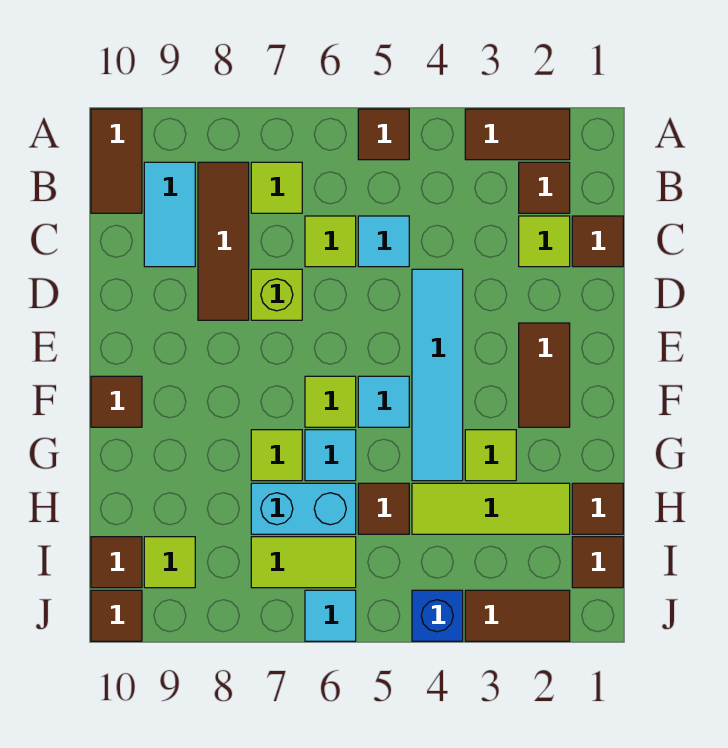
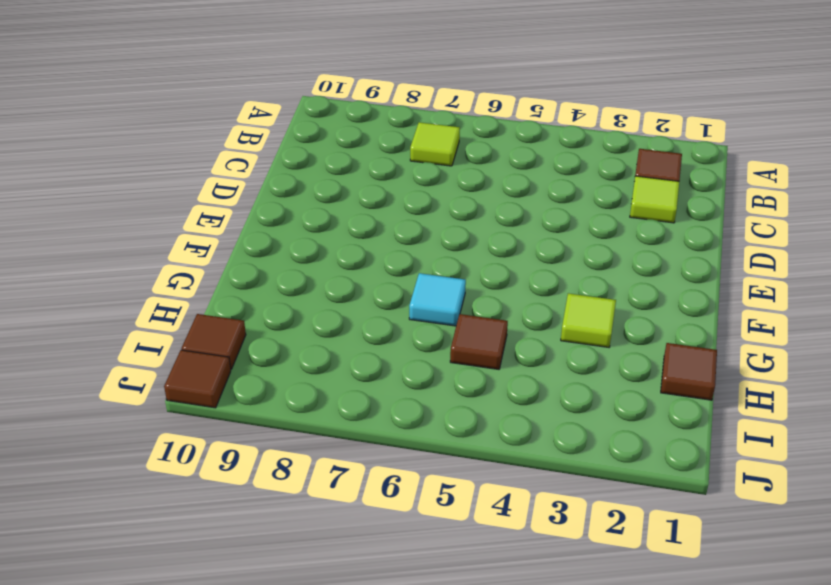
none -> brown tile A2:A3 level 1
none -> brown tile A5 level 1
none -> brown tile A10:B10 level 1
none -> brown tile B8:D8 level 1

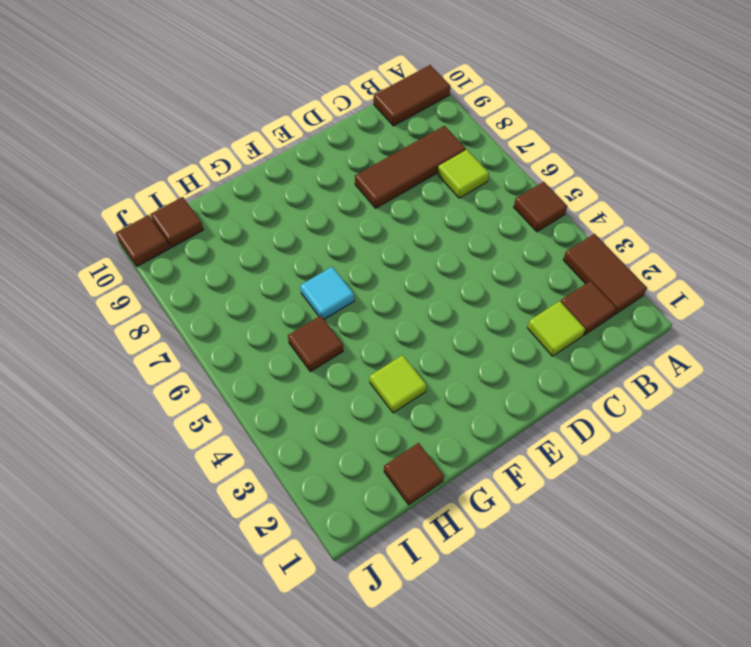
none -> cyan tile B9:C9 level 1
none -> brown tile C1 level 1
none -> cyan tile C5 level 1
none -> lime tile C6 level 1

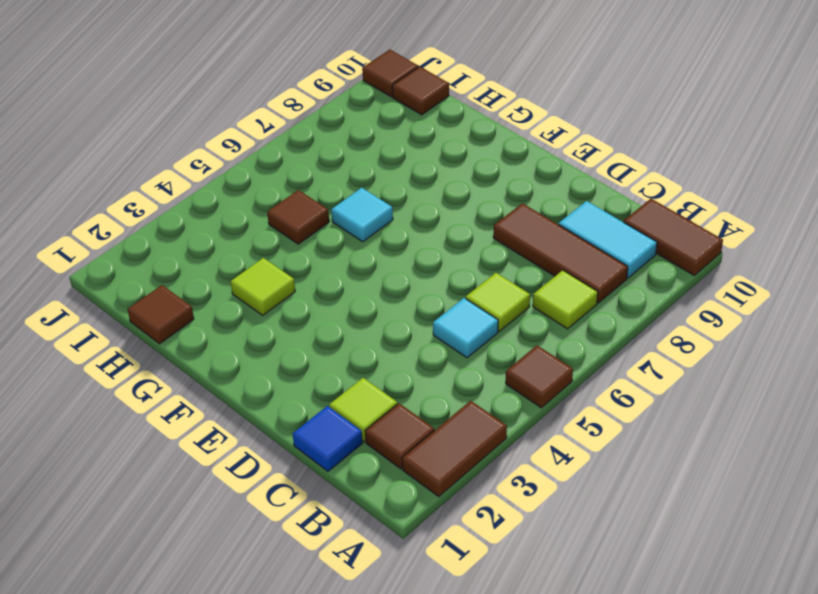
blue tile C1 level 1 -> brown tile C1 level 1
none -> cyan tile D4:G4 level 1
none -> lime brick D7 level 1
none -> brown tile E2:F2 level 1
none -> cyan tile F5 level 1

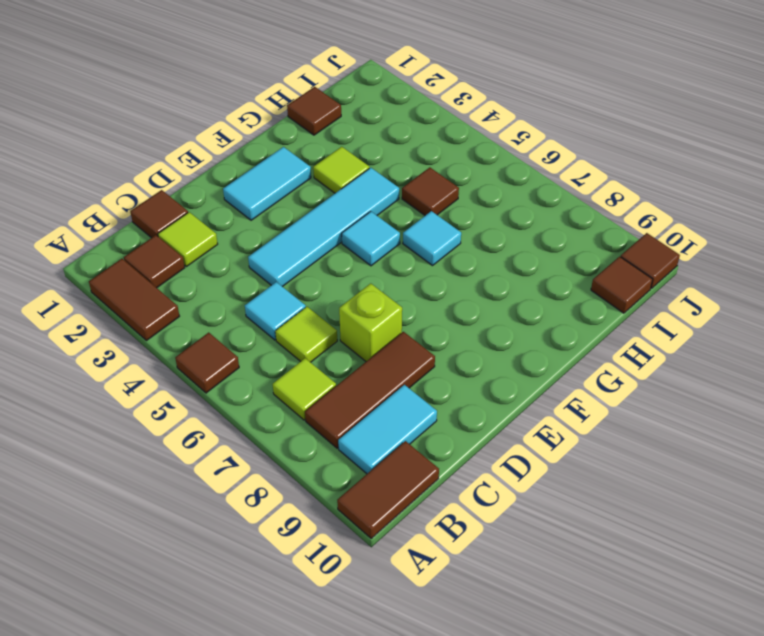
cyan tile E2:F2 level 1 -> brown tile E2:F2 level 1
none -> lime tile F6 level 1
none -> brown tile F10 level 1
none -> lime tile G7 level 1
none -> lime tile H2:H4 level 1

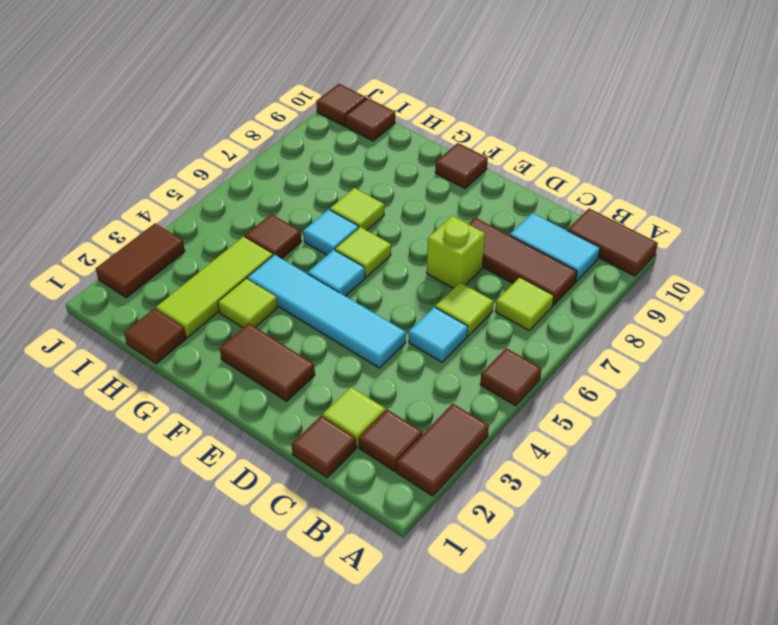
none -> cyan brick H6:H7 level 1
none -> brown tile I1 level 1
none -> lime tile I6:I7 level 1
none -> lime tile I9 level 1

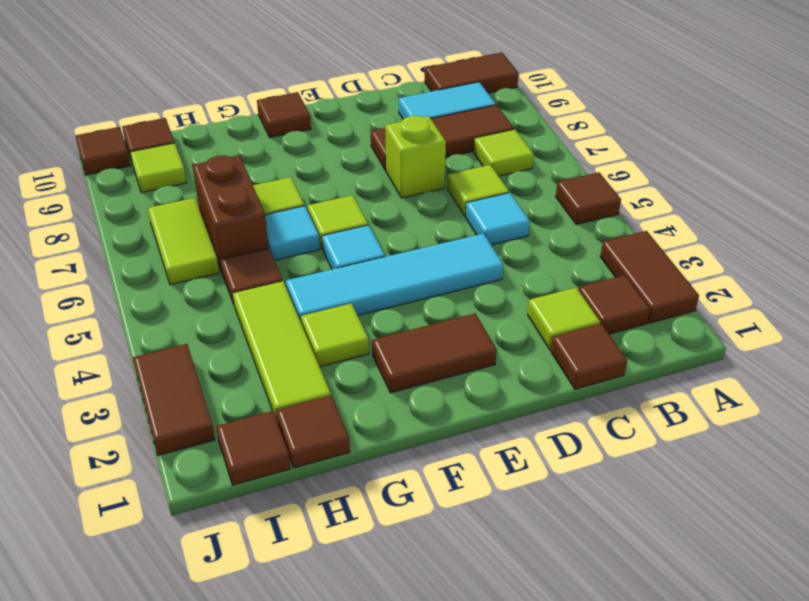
brown brick H6:H7 level 1 -> cyan brick H6:H7 level 1
none -> blue brick J4 level 1
none -> cyan tile J6 level 1

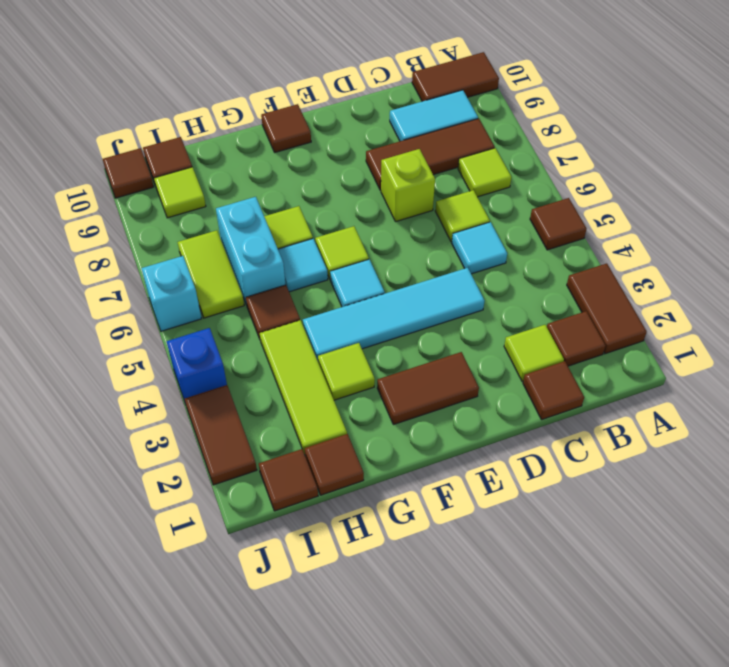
cyan brick J6 level 1 -> cyan tile J6 level 1

